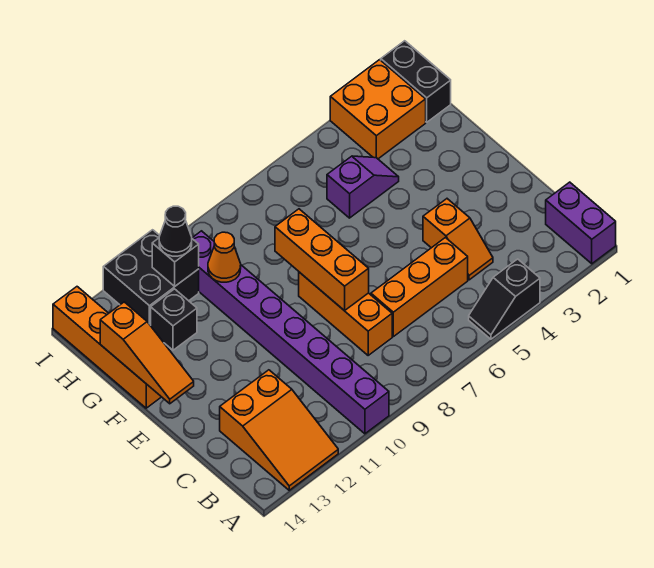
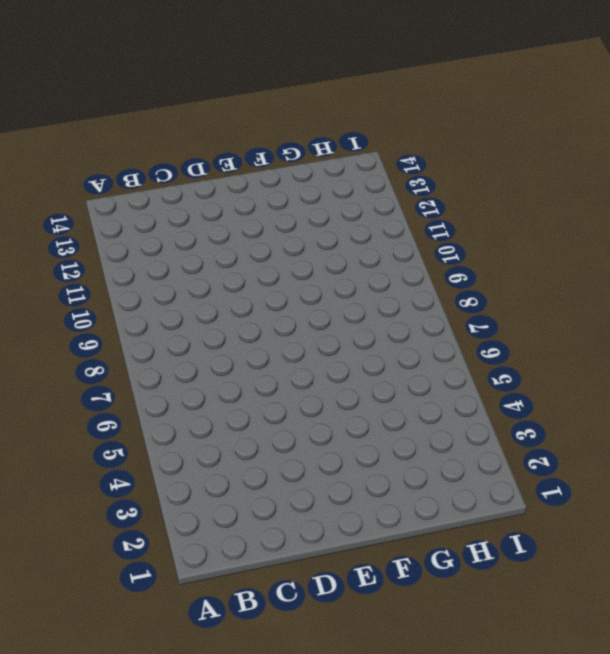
none -> purple brick A1:B1 level 1
none -> black slope A4:A5 level 1 top 4
none -> purple brick A10:H10 level 1

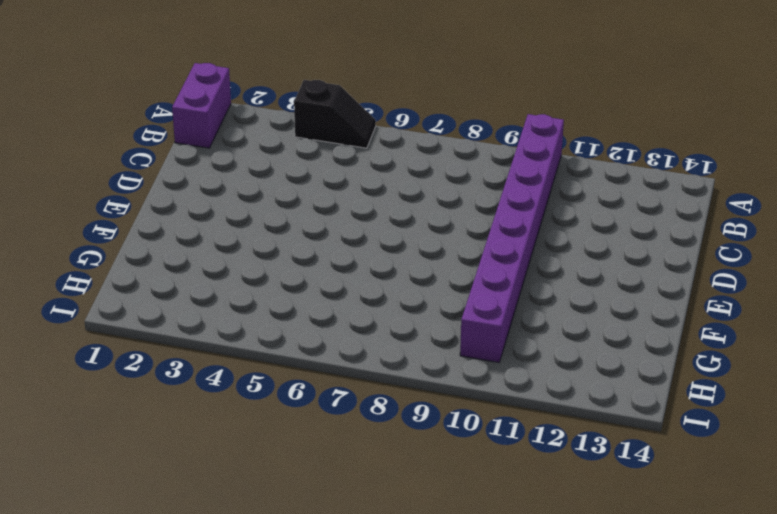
none -> orange slope A12:C13 level 1 top C
none -> orange slope C4:D4 level 1 top D
none -> orange brick C5:C7 level 1

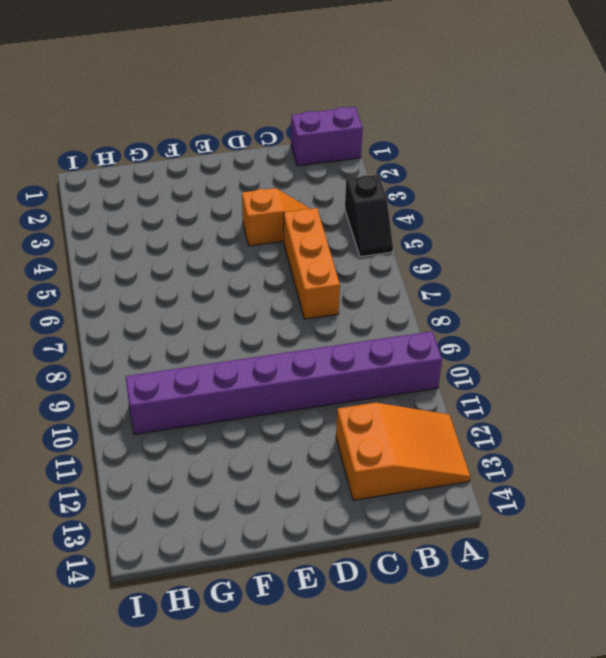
none -> orange brick C8:E8 level 1
none -> orange brick F14:I14 level 1
none -> purple slope G4:G5 level 1 top 5

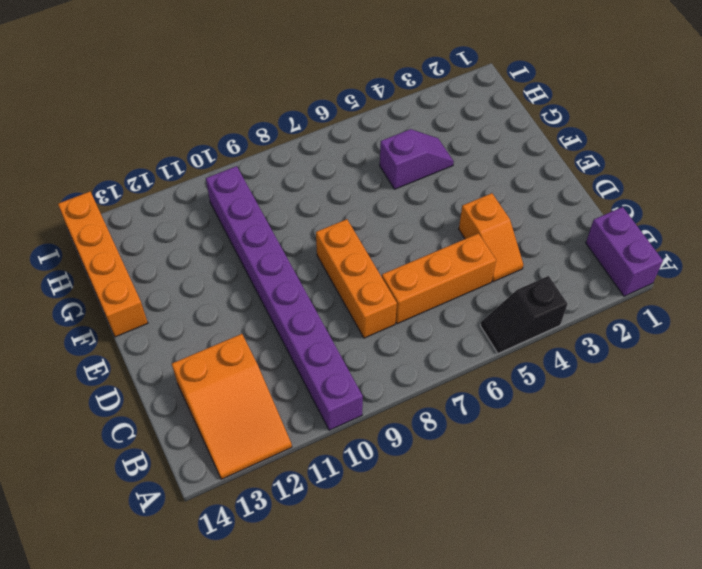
none -> black brick G12 level 1
none -> black brick H1:I1 level 1
none -> orange brick H2:I3 level 1

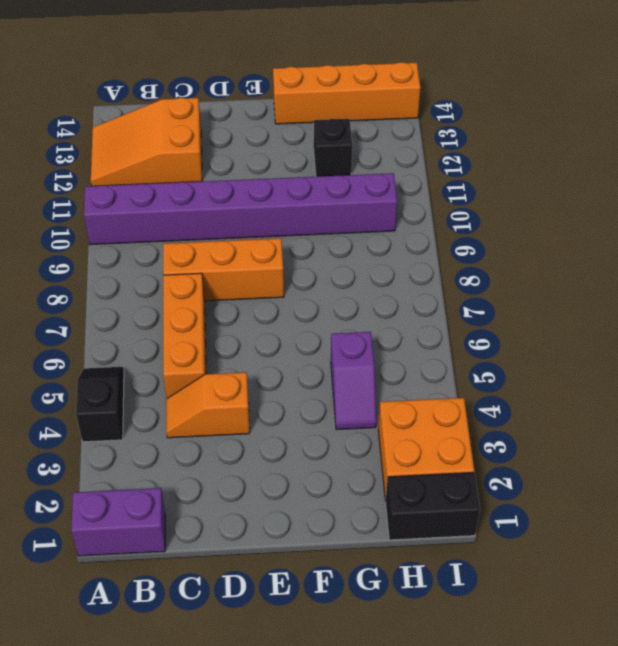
none -> black brick H11:I12 level 1
none -> orange brick D8:F8 level 2
none -> orange slope E14:G14 level 2 top G

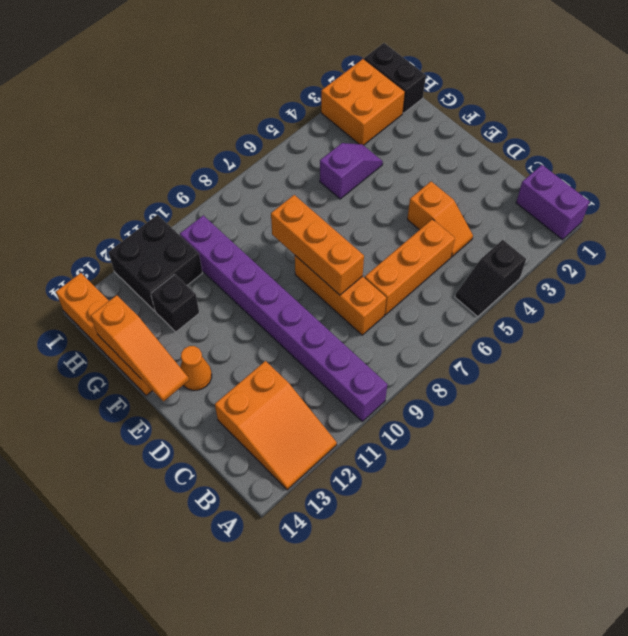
orange cone E13 level 1 -> orange cone G10 level 2
none -> black brick H11 level 2
none -> black cone H11 level 3

